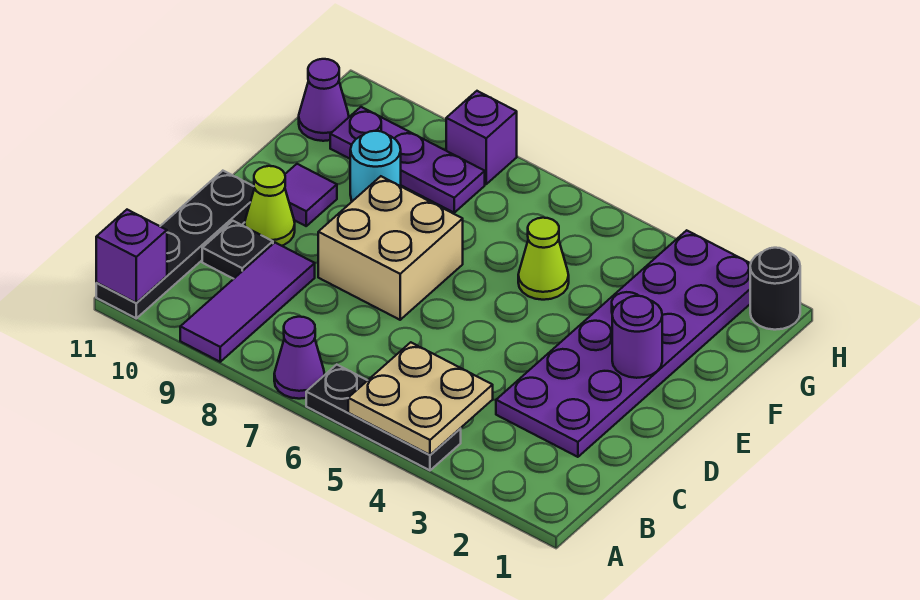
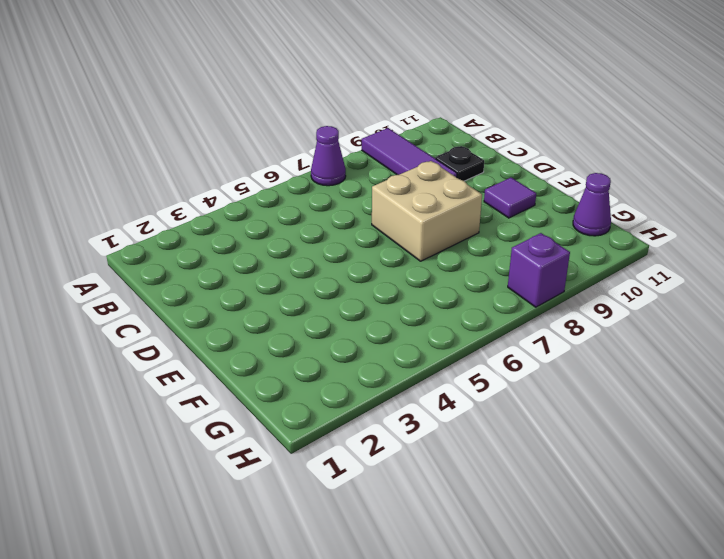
none -> black plate A4:A6 level 1
none -> black plate A11:D11 level 1
none -> purple plate C2:H3 level 1

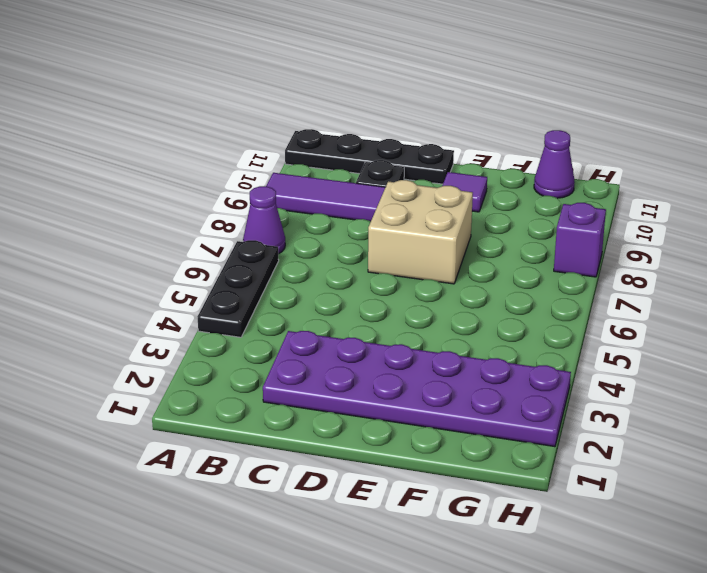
none -> lime cone D10 level 1
none -> lime cone F5 level 1
none -> cyan round brick F9 level 1

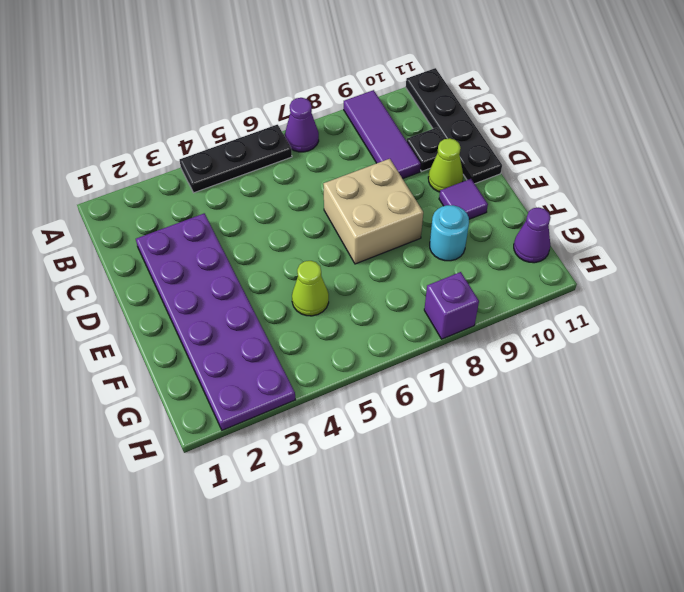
none -> purple plate G8:G10 level 1
none -> black round brick H1 level 1
none -> tan plate A4:B5 level 2

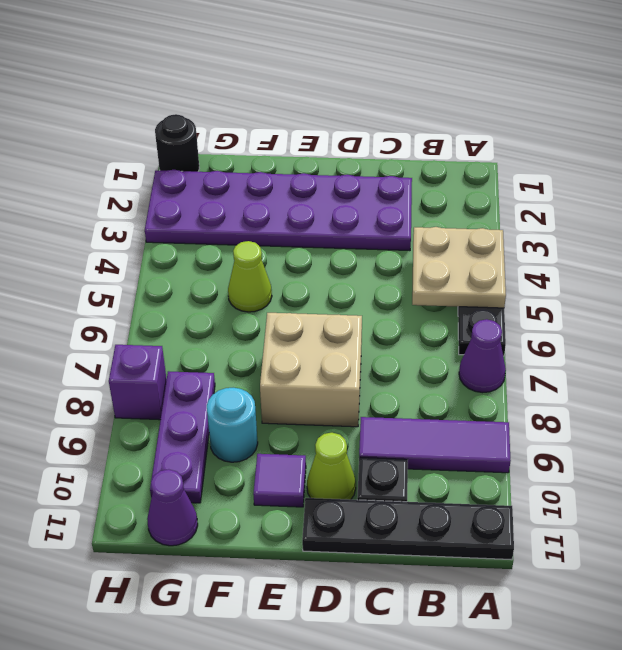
none -> purple brick A11 level 2
none -> purple round brick E2 level 2

